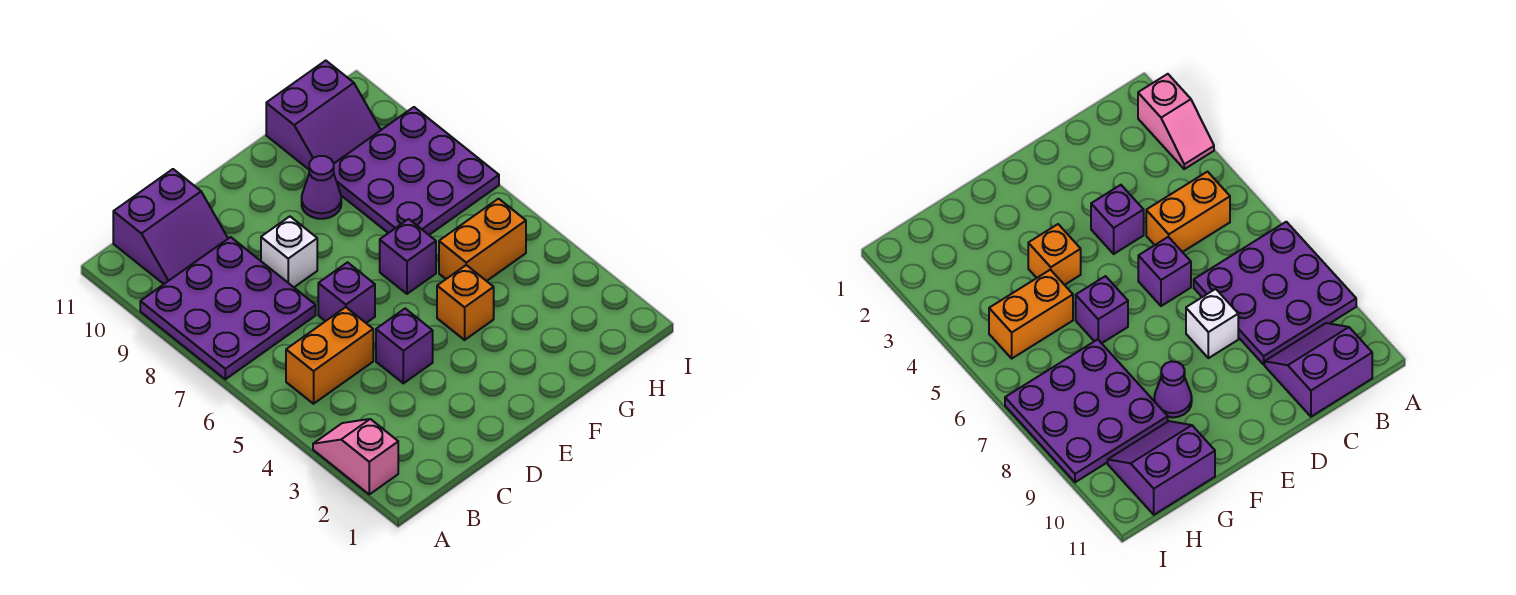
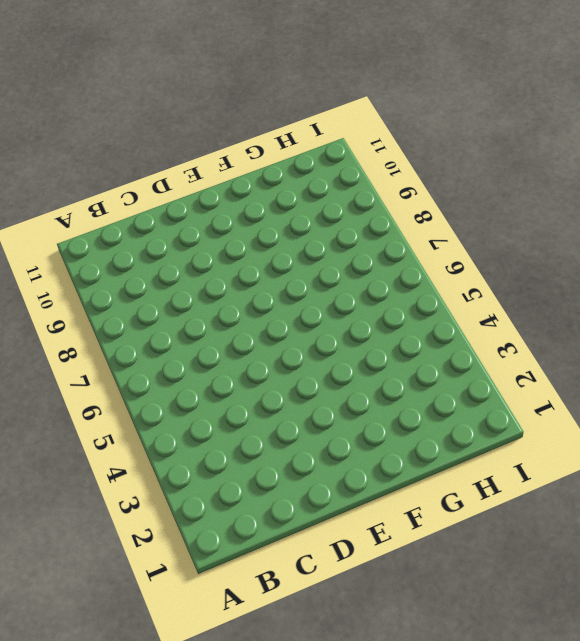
none -> pink slope A2:A3 level 1 top 2
none -> purple plate A7:C9 level 1
none -> orange brick B5:C5 level 1

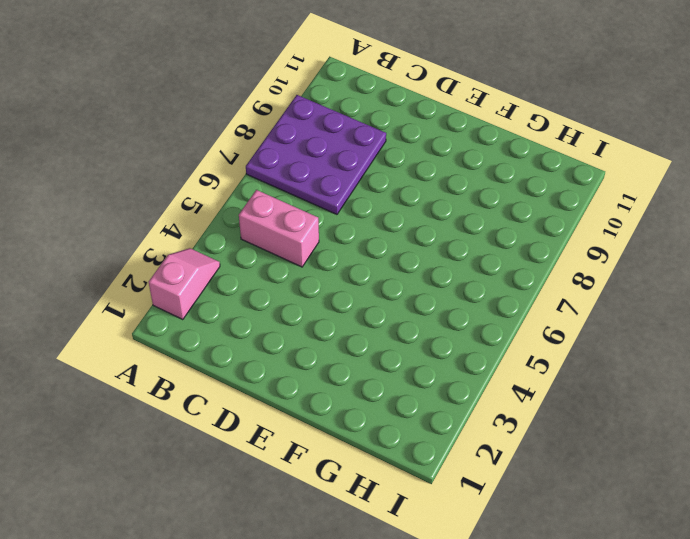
pink brick B5:C5 level 1 -> orange brick B5:C5 level 1
none -> purple slope B10:C11 level 1 top 11
none -> purple brick D4 level 1
none -> purple brick D6 level 1

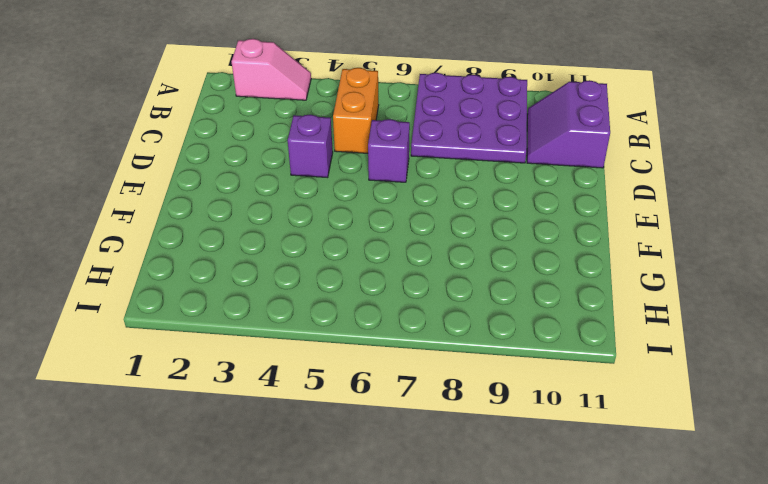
none -> white brick D8 level 1
none -> orange brick F4 level 1
none -> purple brick F6 level 1

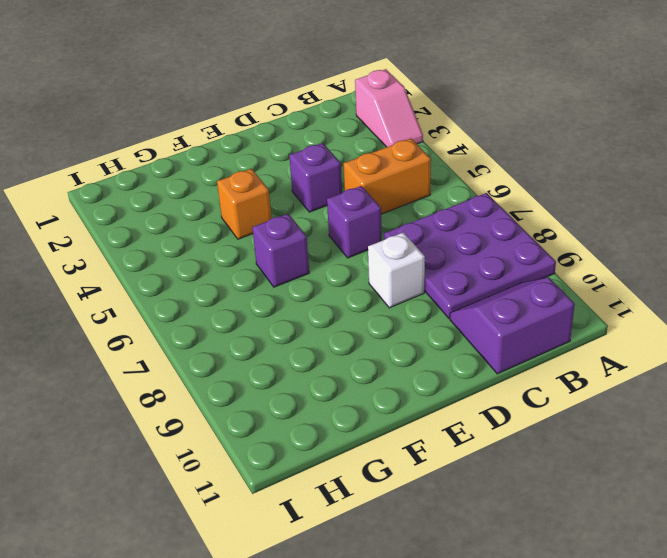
none -> purple cone F9 level 1
none -> orange brick G5:H5 level 1
none -> purple plate G7:I9 level 1

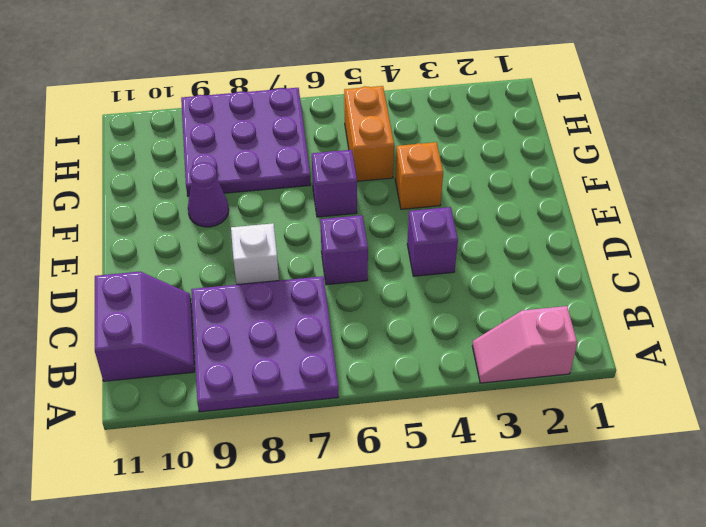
none -> orange brick B5:C5 level 1
none -> purple slope G10:H11 level 1 top 11

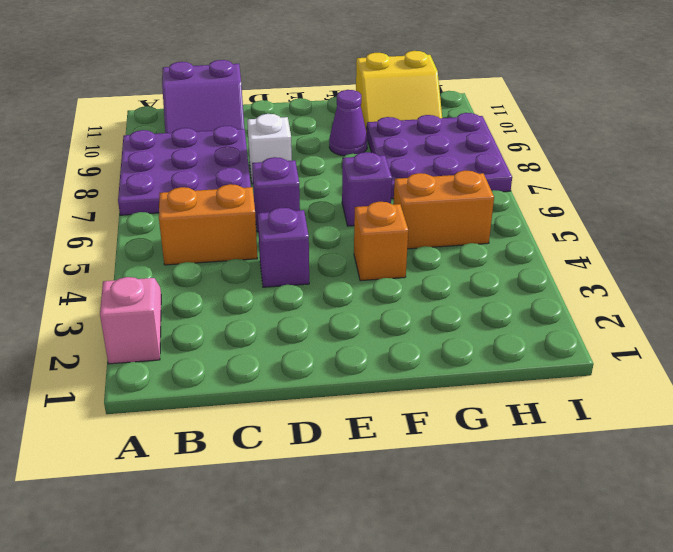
yellow slope G10:H11 level 1 top 11 -> purple slope G10:H11 level 1 top 11

